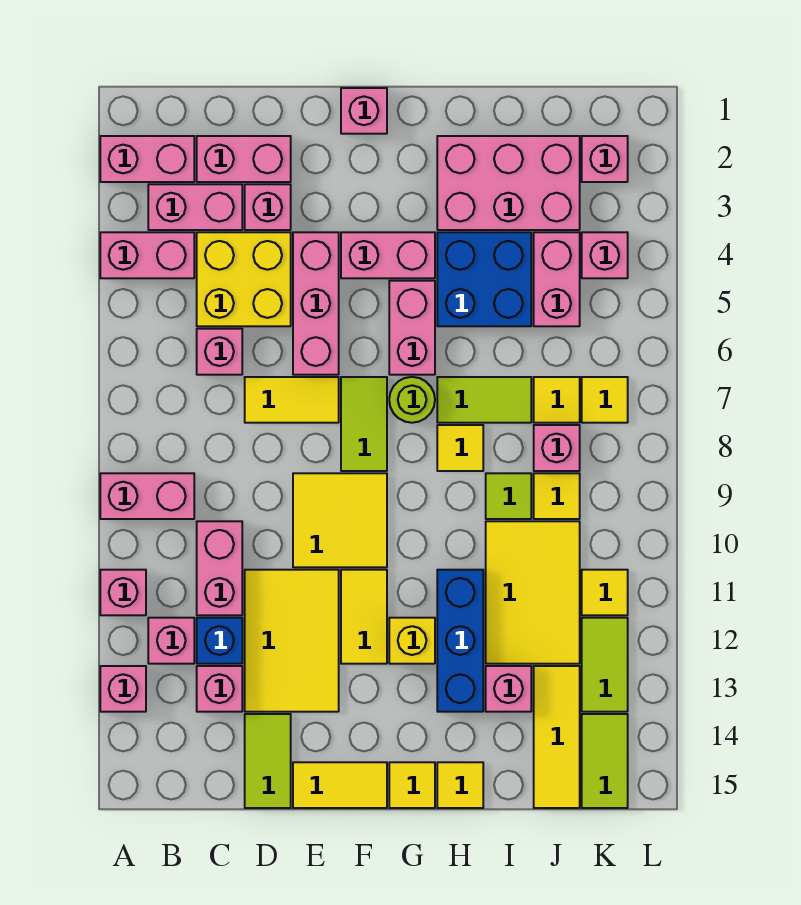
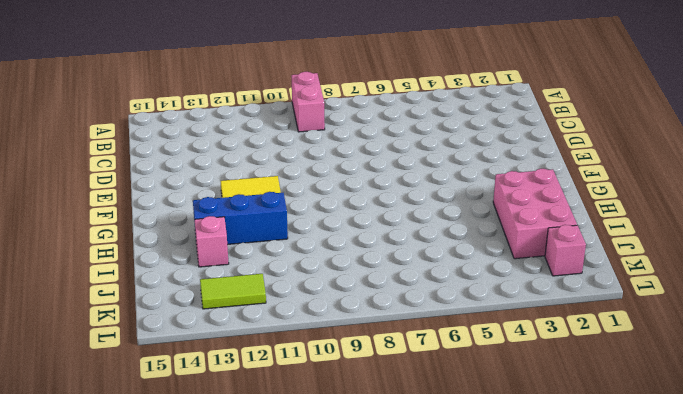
none -> pink brick A2:B2 level 1
none -> pink brick A4:B4 level 1
none -> pink brick A11 level 1
none -> pink brick A13 level 1

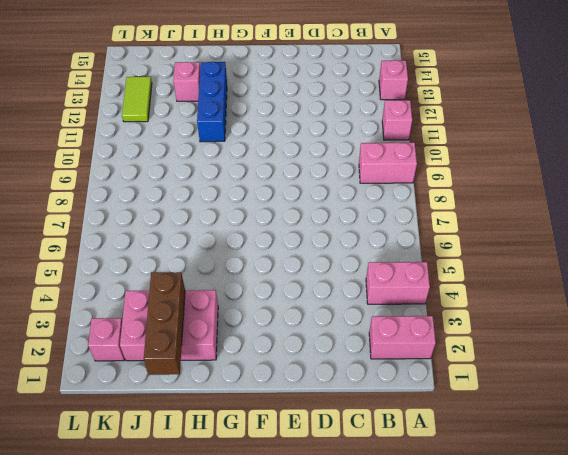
brown brick I1:I3 level 2 -> none
none -> pink brick B3:C3 level 1
none -> pink brick B12 level 1
none -> pink brick C2:D2 level 1
none -> yellow brick C4:D5 level 1

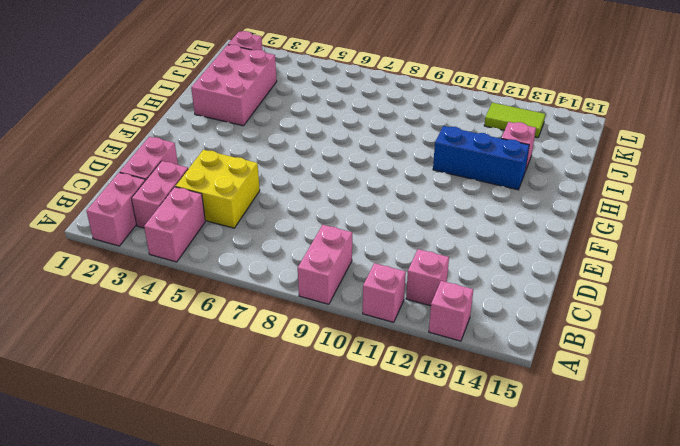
none -> pink brick C6 level 1
none -> pink brick C10:C11 level 1
none -> blue brick C12 level 1
none -> pink brick C13 level 1

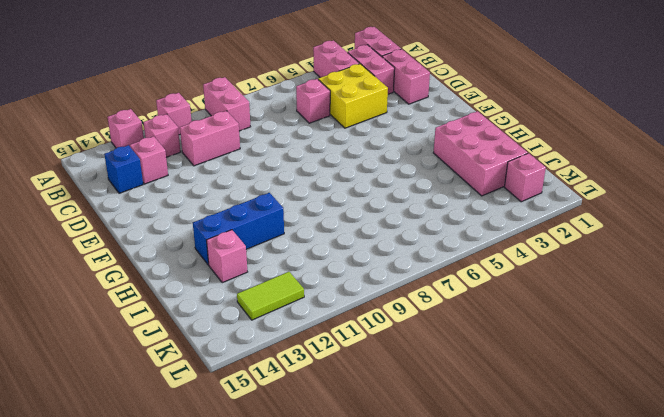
blue brick C14 level 1 -> blue brick C12 level 1
none -> pink brick D3 level 1
none -> yellow tile D7:E7 level 1
none -> yellow tile D11:E13 level 1
none -> lime tile D14:D15 level 1

